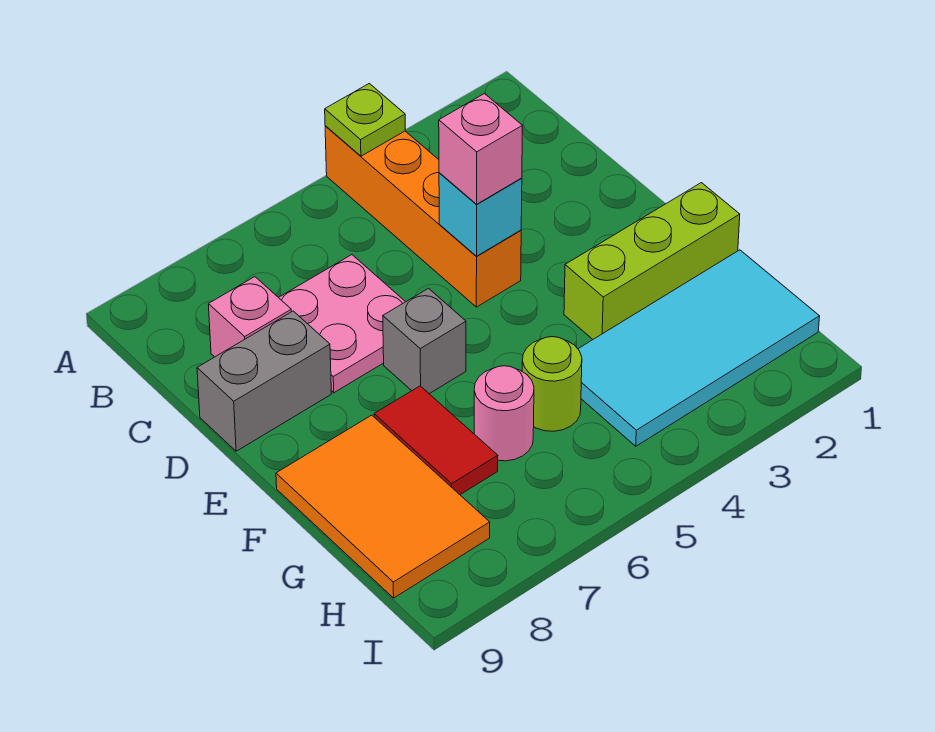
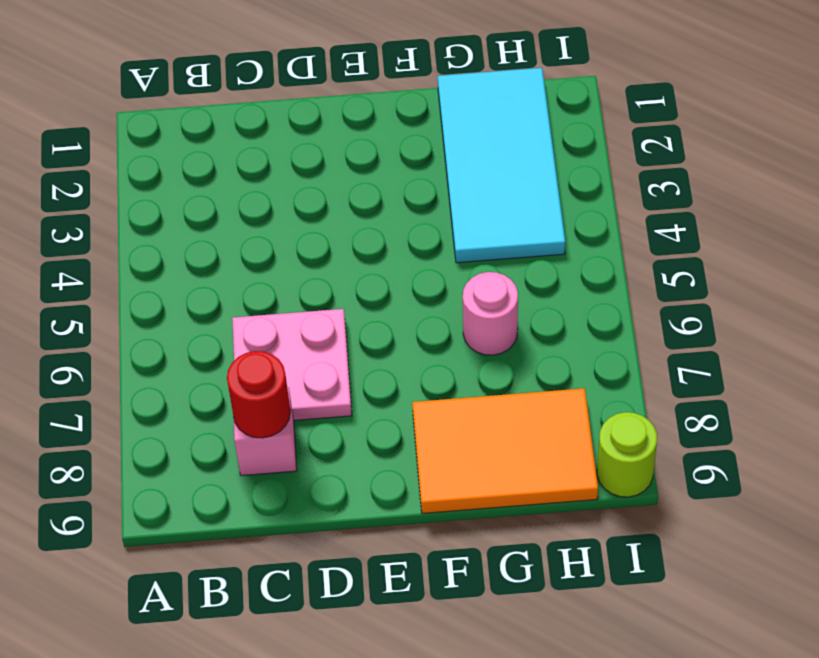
red round brick C8 level 2 -> none
lime round brick I9 level 1 -> lime round brick G5 level 1
none -> orange brick A4:D4 level 1
none -> grey brick D8:D9 level 1
none -> grey brick E6 level 1

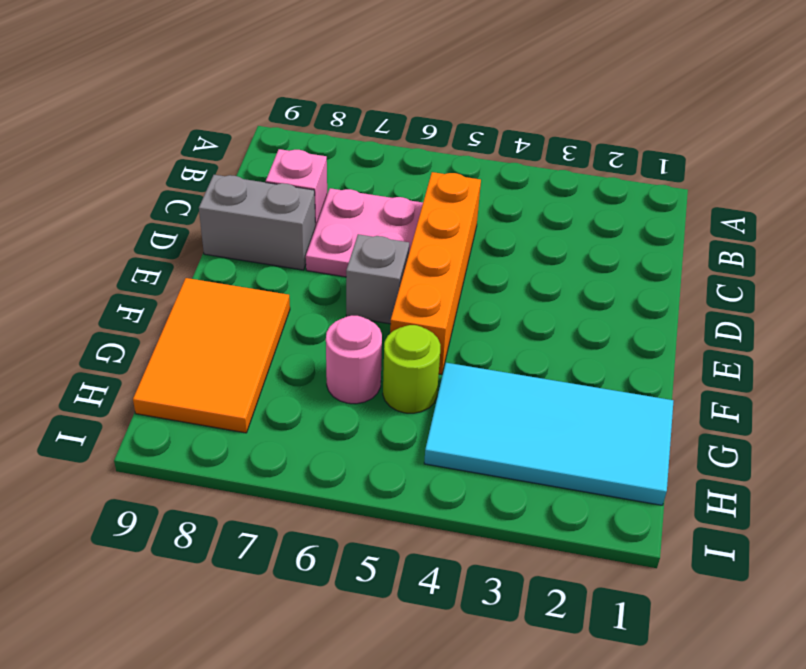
orange brick C5:F5 level 1 -> orange brick A4:D4 level 1
none -> lime brick F1:F3 level 1
none -> red tile F7:G7 level 1
none -> lime plate A4 level 2

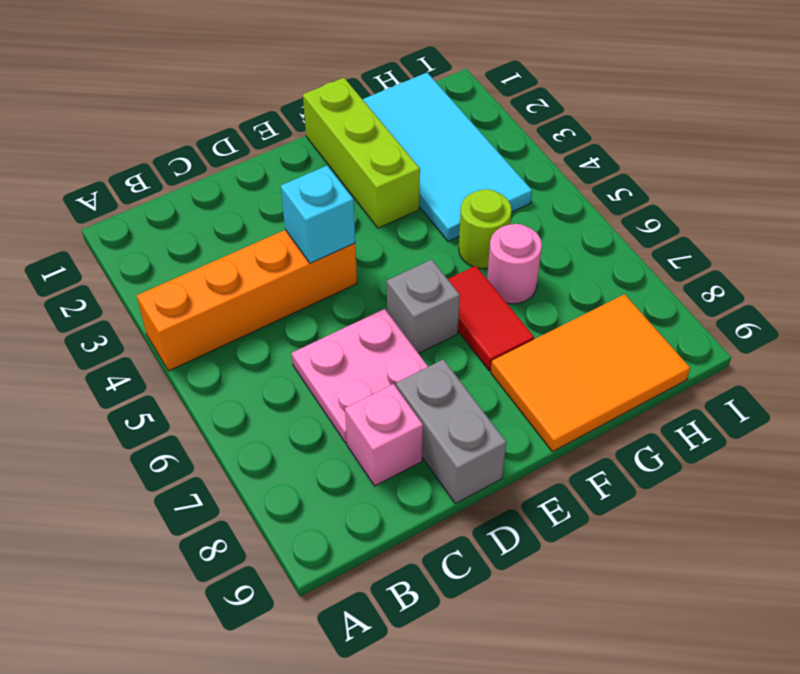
red tile F6:F7 level 1 -> red tile F7:G7 level 1
none -> lime plate A4 level 2
none -> pink brick D4 level 3

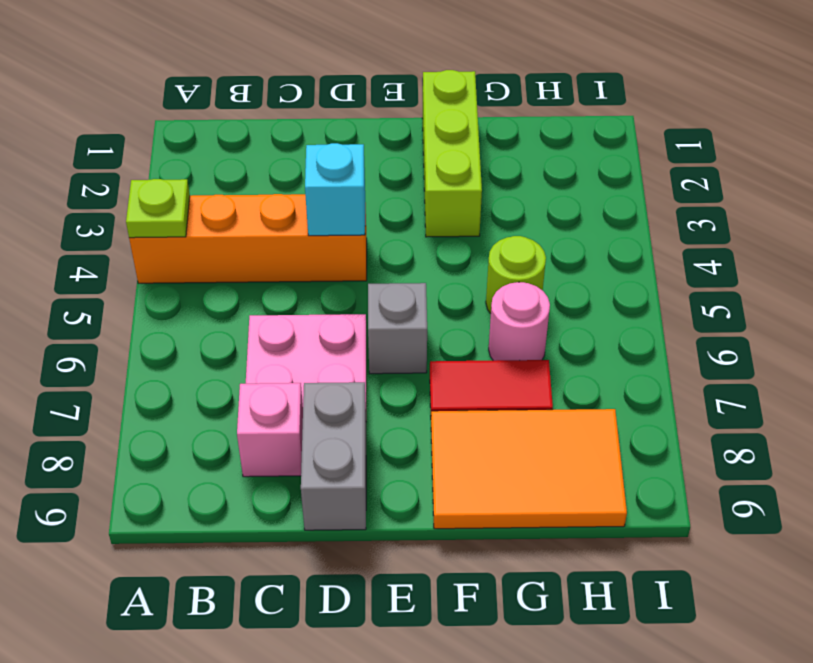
none -> cyan tile G1:H4 level 1
none -> pink brick D4 level 3

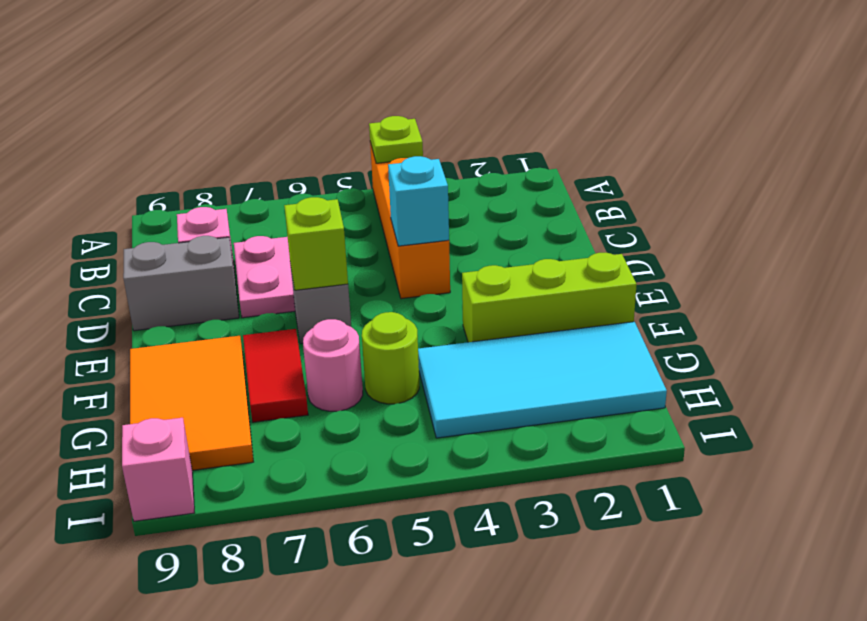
lime brick E6 level 2 -> none
pink brick I9 level 1 -> pink brick D4 level 3

